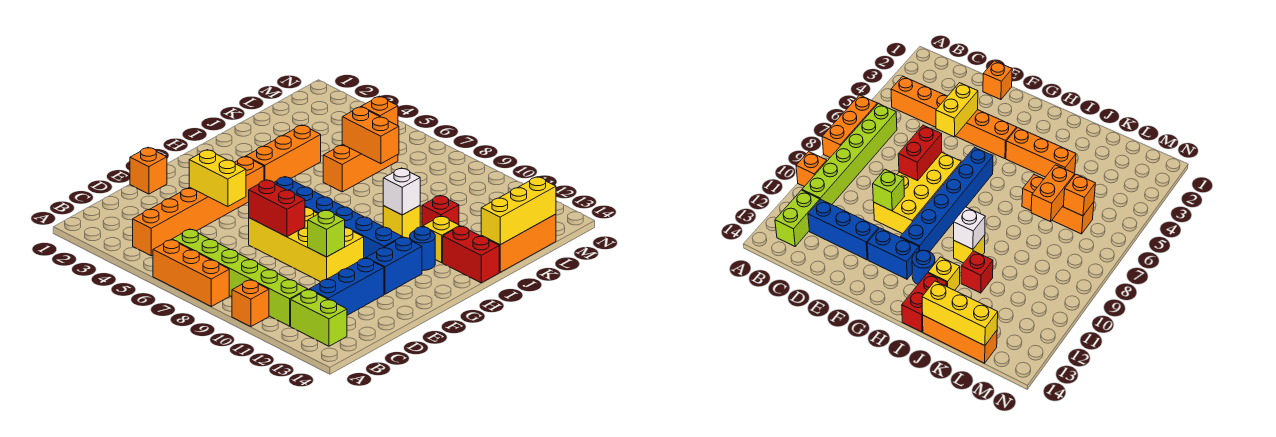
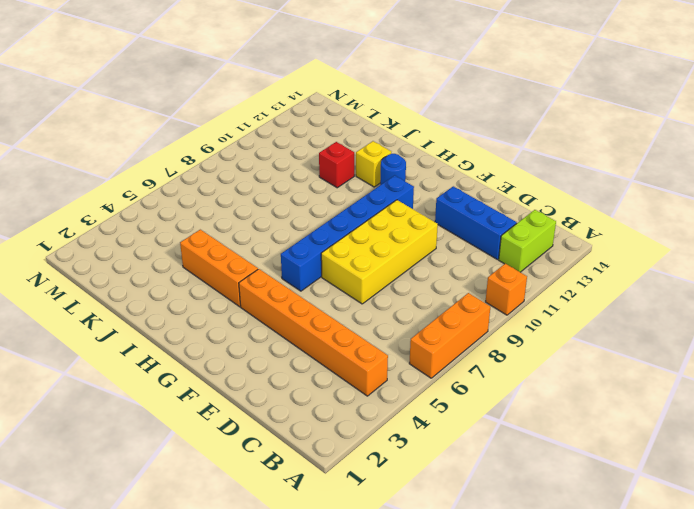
none -> lime brick B6:B11 level 1
none -> orange brick E1 level 1
none -> blue brick F12:G12 level 1

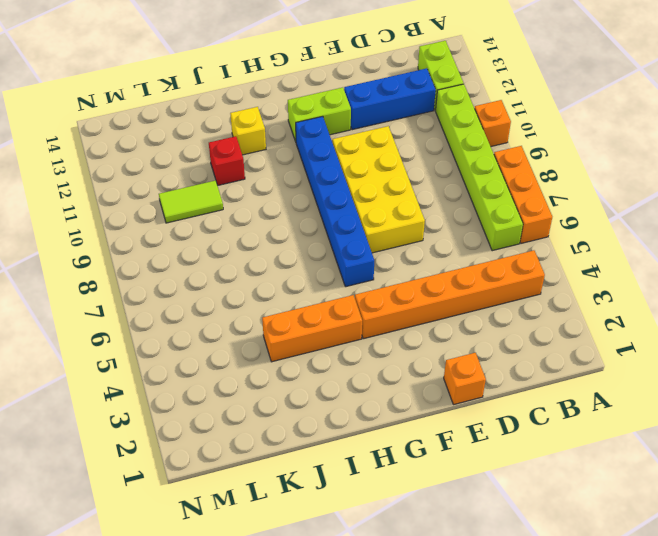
lime brick F12:G12 level 1 -> blue brick F12:G12 level 1
lime tile K10:L10 level 1 -> none
none -> blue round brick H12 level 1
none -> yellow brick I10 level 1
none -> red brick I13:I14 level 1

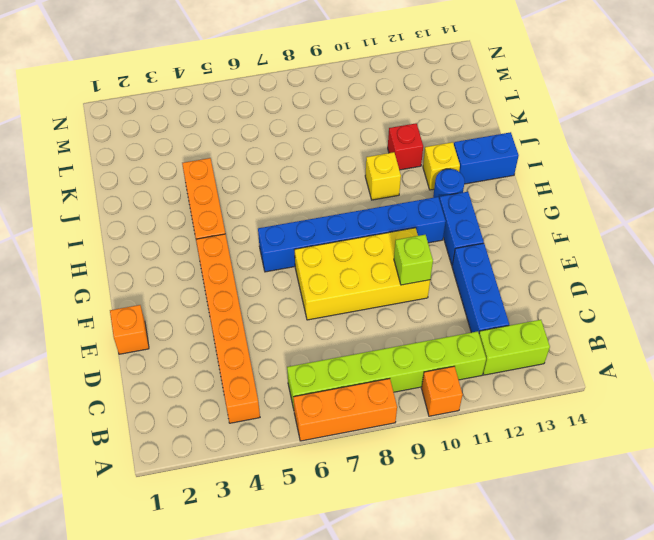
blue brick I13:I14 level 1 -> red brick I13:I14 level 1
none -> orange brick J6:L6 level 1
none -> orange brick J14:L14 level 1
none -> yellow brick E4:E5 level 2

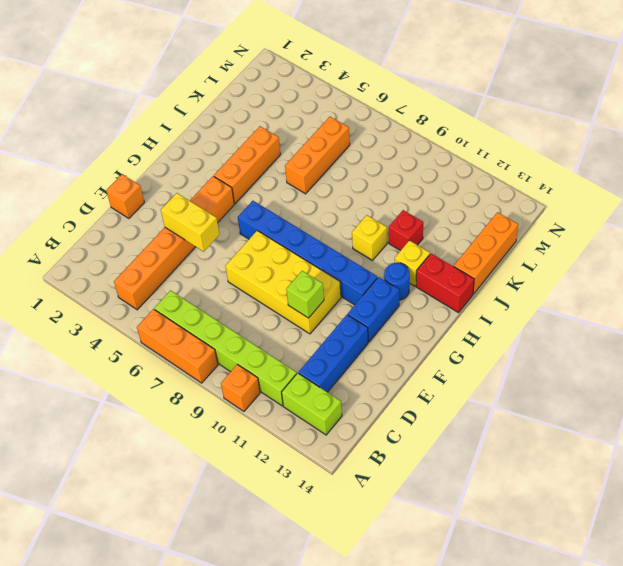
none -> red brick E7:E8 level 2
none -> white brick I10 level 2
none -> yellow brick J14:L14 level 2

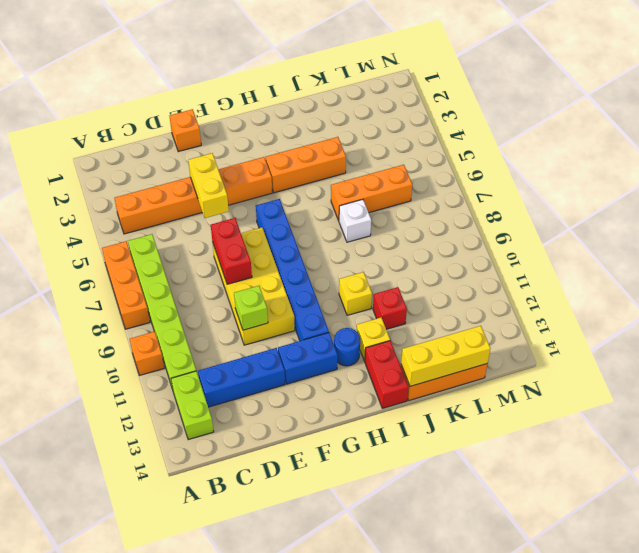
white brick J7 level 1 -> white brick I10 level 2
none -> orange brick K6:K7 level 2
none -> orange brick L6 level 2

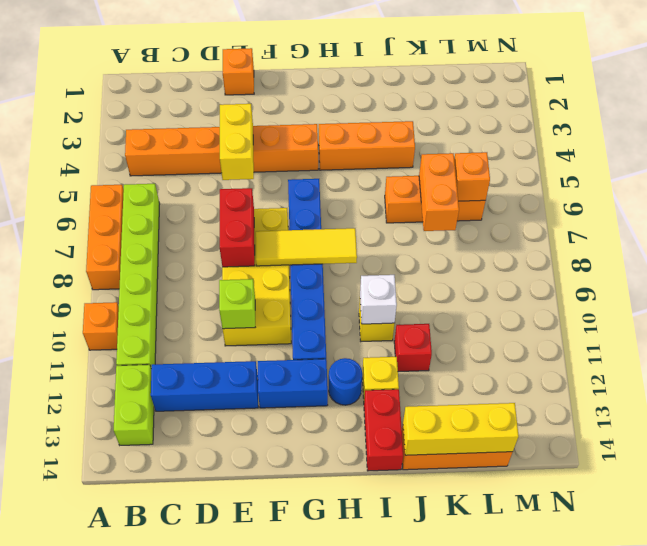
yellow tile F8:H8 level 2 -> none

